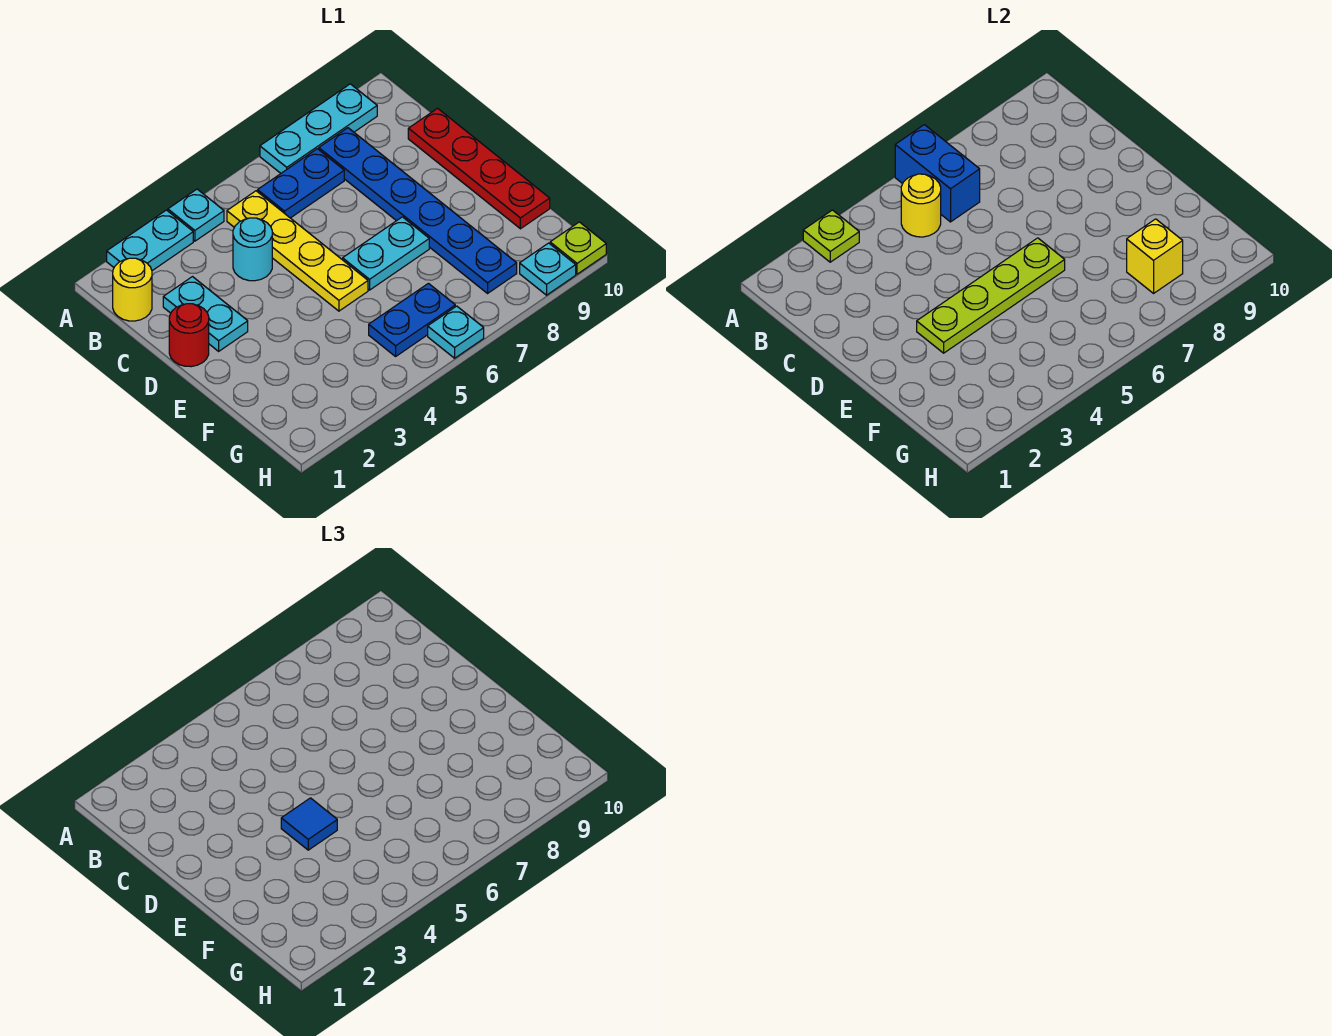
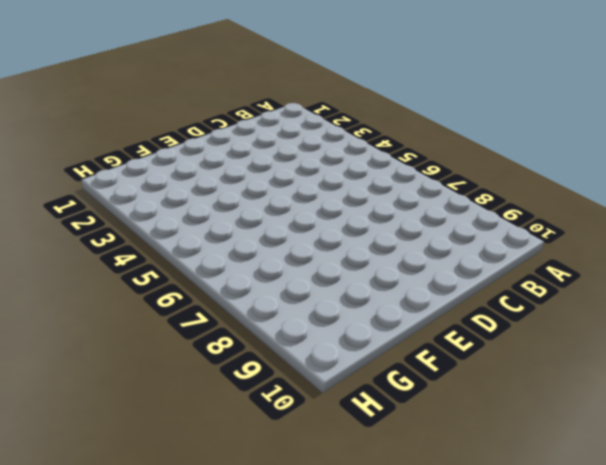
none -> cyan plate A2:A3 level 1
none -> cyan plate A4 level 1
none -> cyan plate A7:A9 level 1

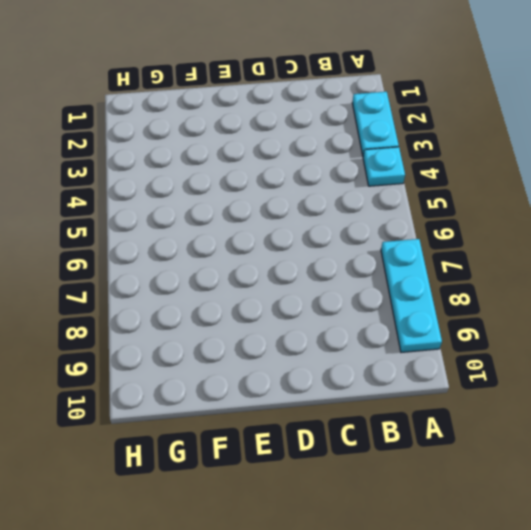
none -> yellow round brick B1 level 1
none -> yellow plate B5:E5 level 1
none -> blue plate B6:B7 level 1

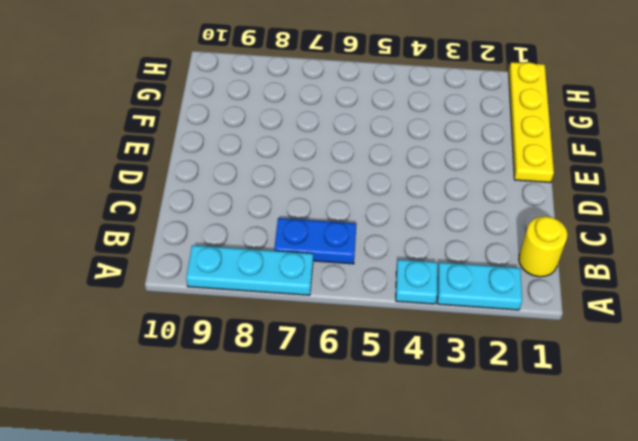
yellow plate E1:H1 level 1 -> yellow plate B5:E5 level 1
none -> blue plate B8:G8 level 1
none -> cyan plate C2:D2 level 1
none -> cyan round brick C4 level 1

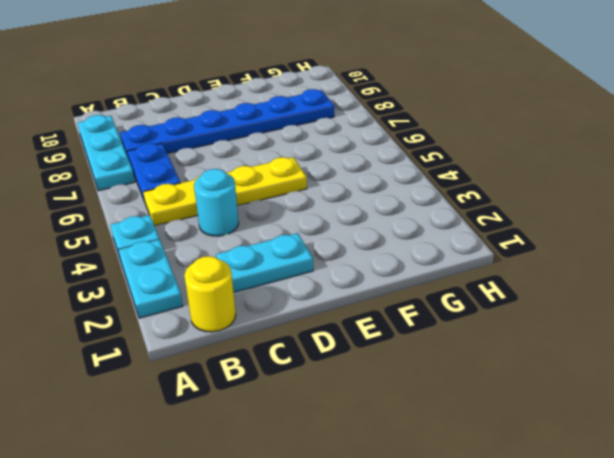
none -> red plate C10:F10 level 1
none -> red round brick D1 level 1
none -> cyan plate E6:E7 level 1

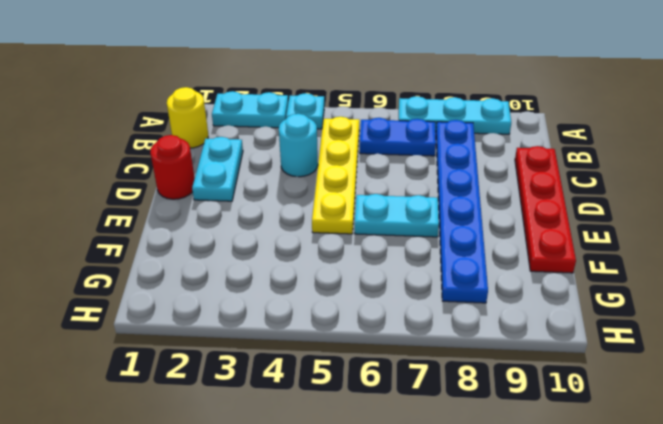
none -> blue plate G5:G6 level 1
none -> cyan plate H6 level 1
none -> cyan plate H9 level 1

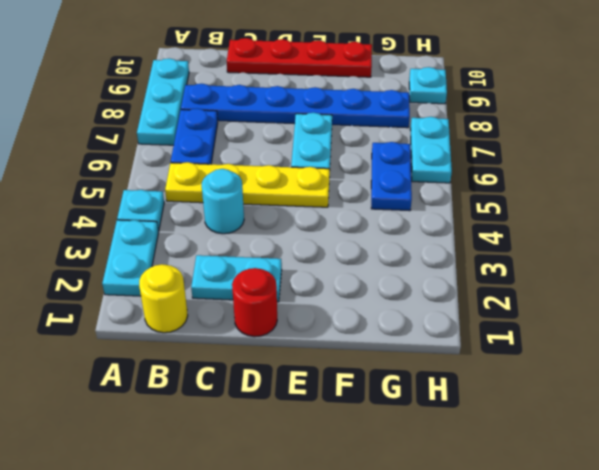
cyan plate H6:H7 level 1 -> cyan plate H6 level 1
none -> lime plate H10 level 1
none -> lime plate A3 level 2
none -> blue brick A6:B6 level 2

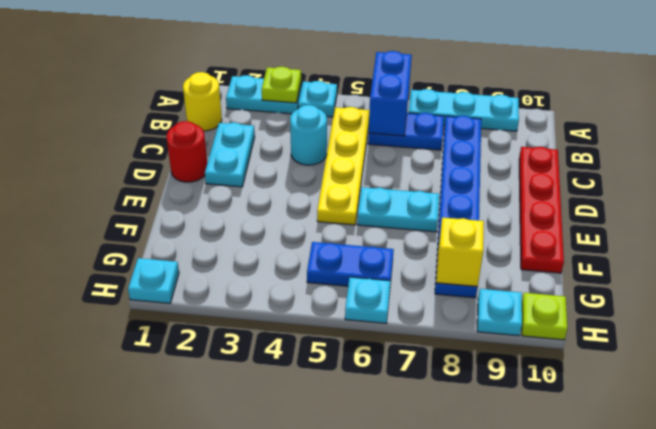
cyan plate H1 level 1 -> none
none -> yellow round brick B5 level 2
none -> lime plate E3:E6 level 2
none -> blue tile E4 level 3

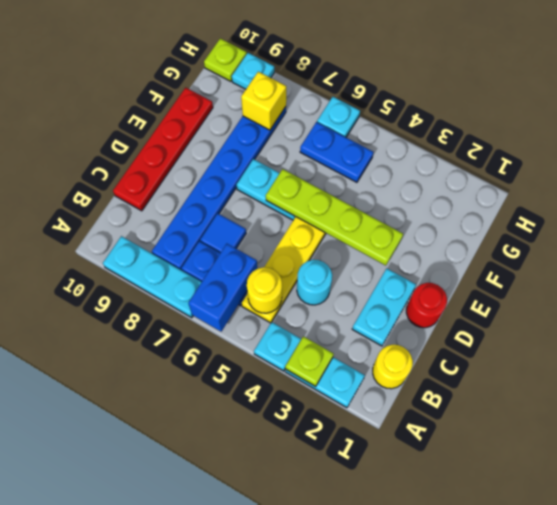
blue tile C7 level 1 -> blue tile E4 level 3

